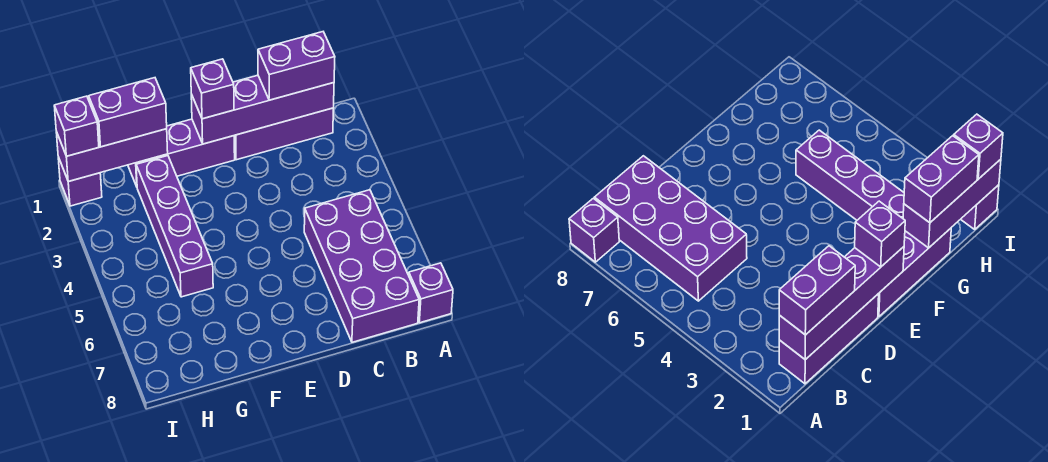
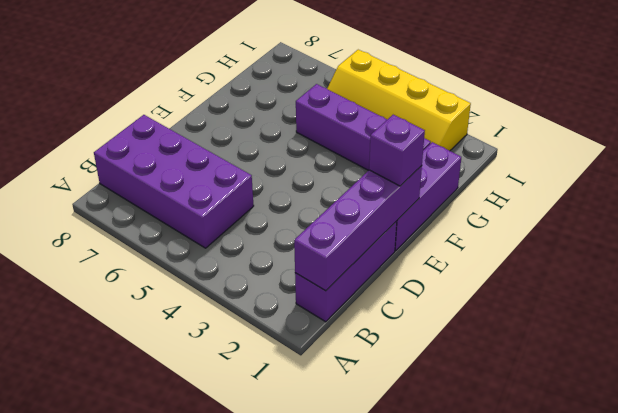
yellow slope H2:I5 level 1 top I -> none
none -> purple brick A8 level 1
none -> purple brick I1 level 1
none -> purple brick G1:I1 level 2

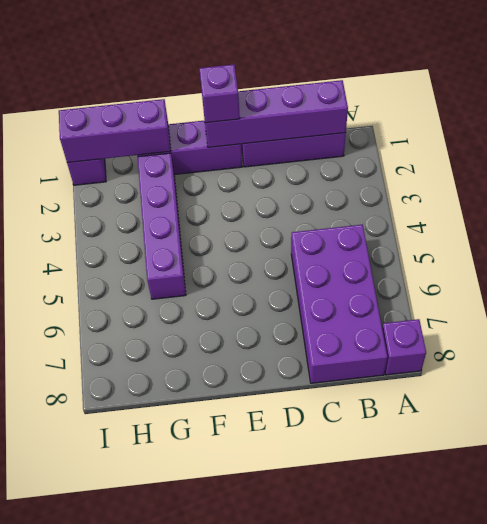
none -> purple brick B1:C1 level 3
none -> purple brick G1:H1 level 3
none -> purple brick I1 level 3

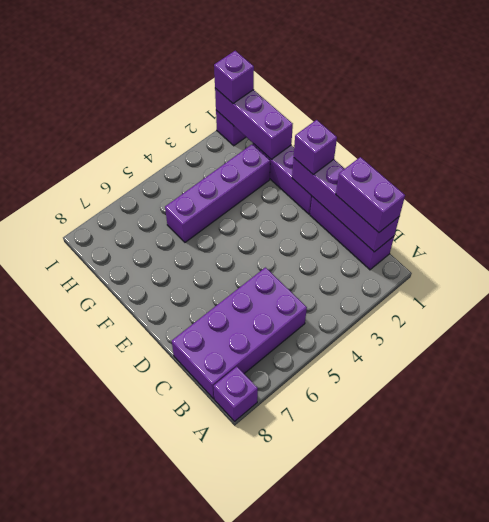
none -> purple brick G1:H1 level 3

